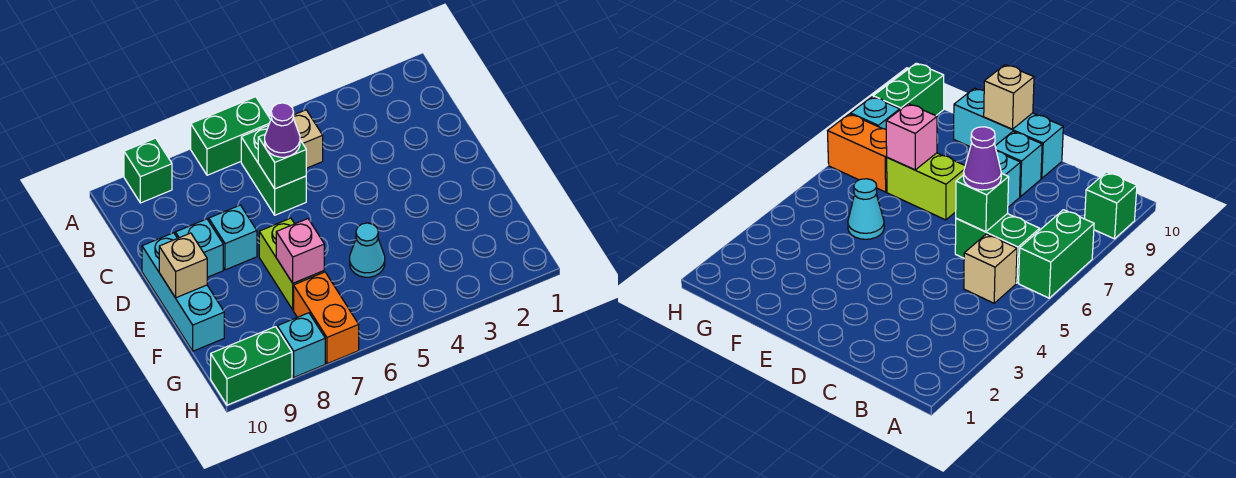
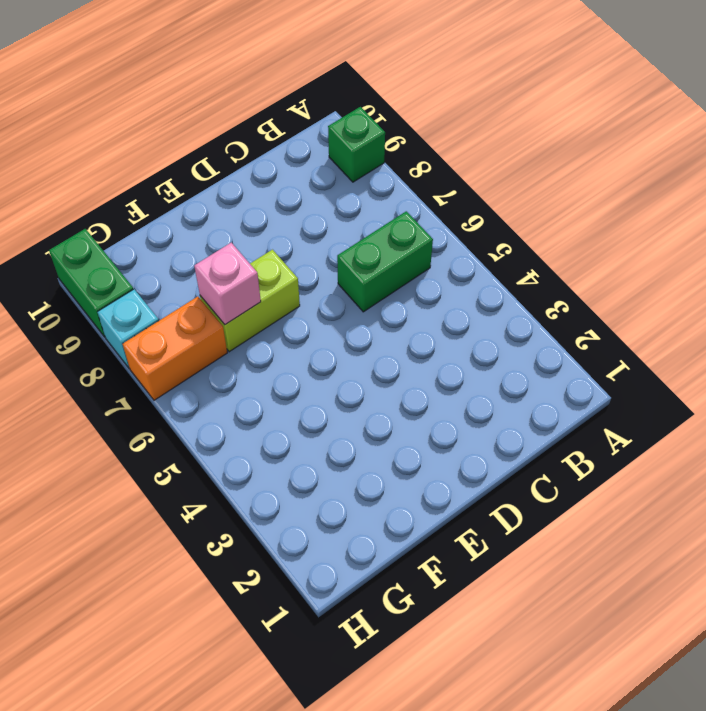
none -> green brick A6:A7 level 1
none -> tan brick B5 level 1
none -> cyan brick D8 level 1

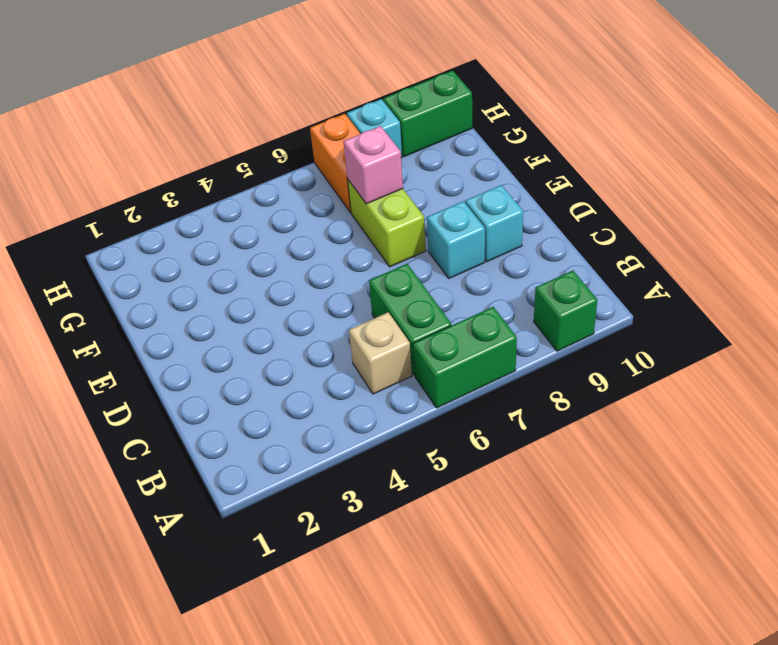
none -> cyan brick D10:F10 level 1
none -> cyan cone F5 level 1
none -> green brick C6 level 2

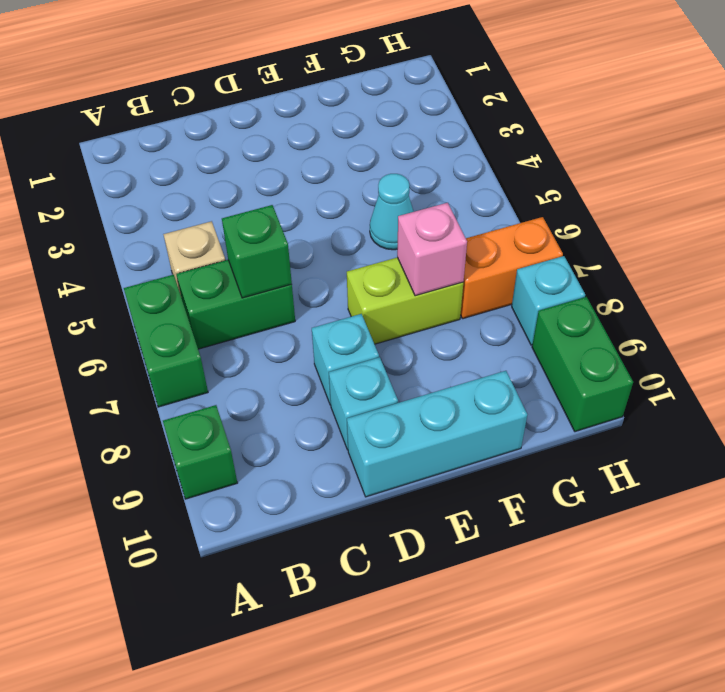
none -> tan brick E10 level 2
none -> purple cone C6 level 3

